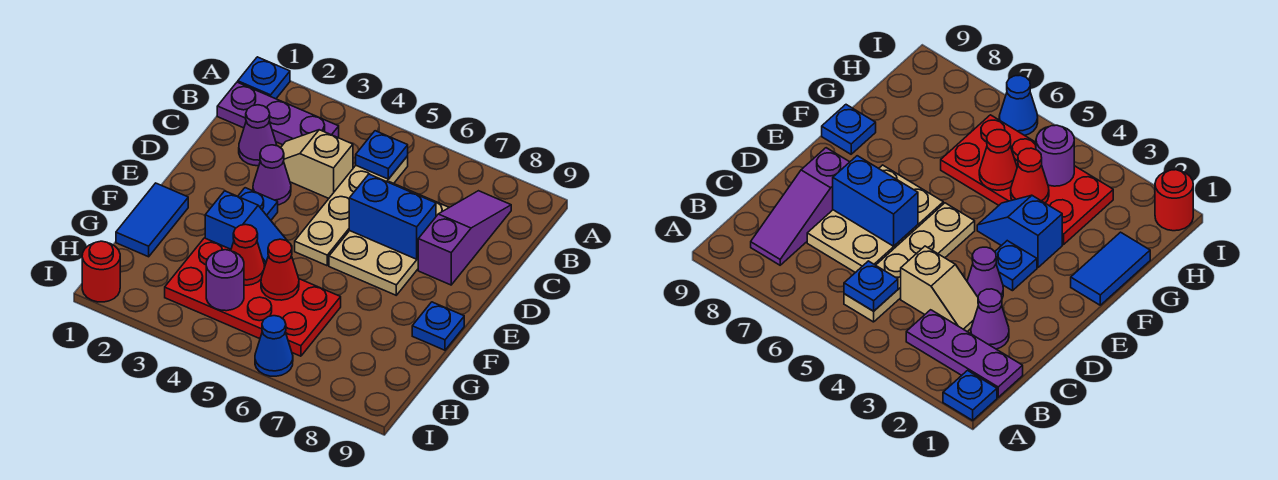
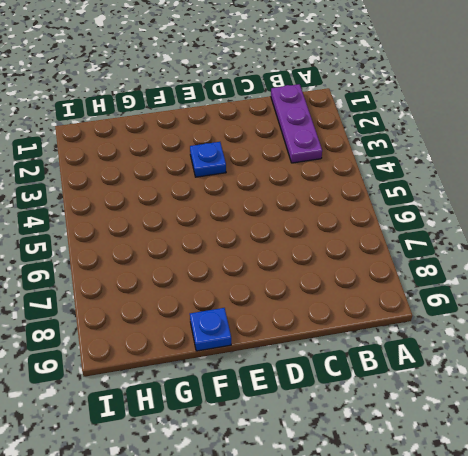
none -> blue plate A1 level 1
none -> tan plate B5:E5 level 1
none -> purple slope B8:D8 level 1 top D

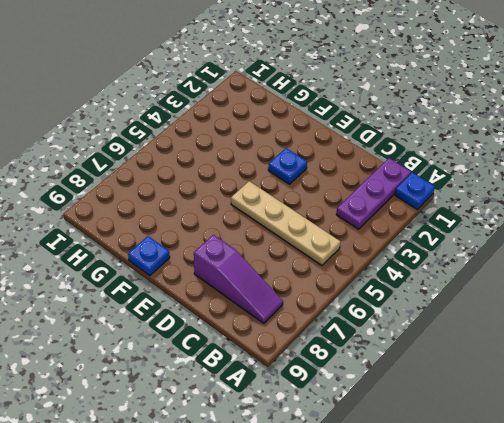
none -> purple cone C2 level 1
none -> tan slope C3:C4 level 1 top 4
none -> tan plate C6:E7 level 1

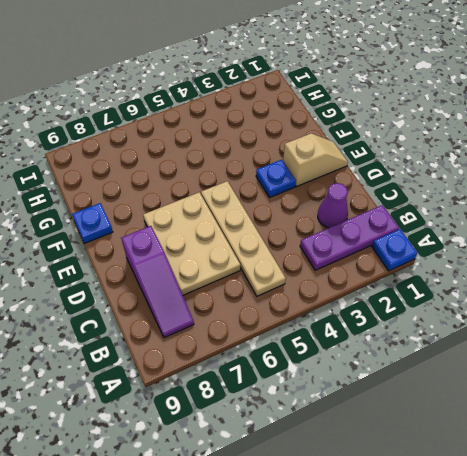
tan slope E1:E2 level 1 top 2 -> tan slope C3:C4 level 1 top 4
none -> purple cone D3 level 1
none -> blue tile F1:G1 level 1
none -> blue slope F3:F4 level 1 top 3

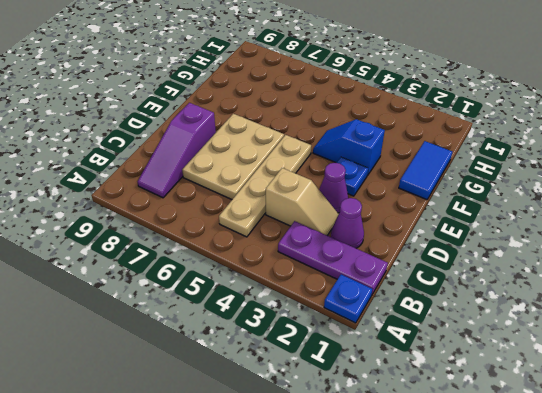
none -> blue plate F9 level 1
none -> red plate G3:H6 level 1
none -> red round brick I1 level 1

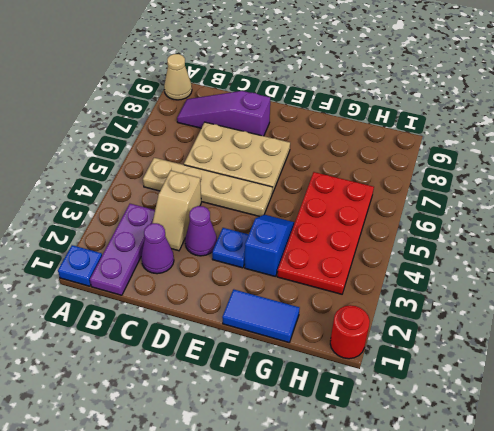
tan cone A9 level 1 -> none
none -> blue plate F9 level 1
none -> blue cone I6 level 1
none -> blue plate B5 level 2

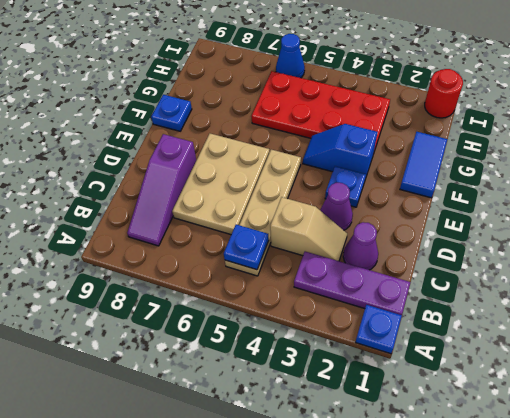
none -> blue brick D6:D7 level 2
none -> red cone G4 level 2
none -> red cone G5 level 2

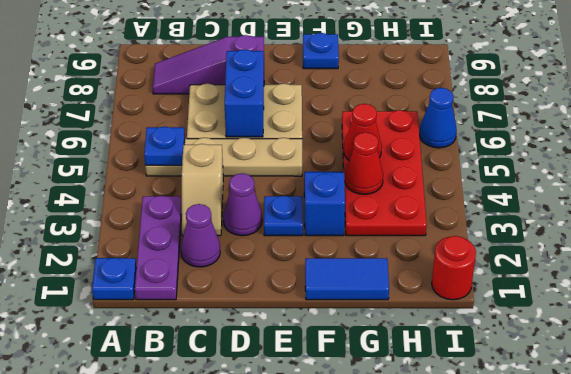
none -> purple round brick H4 level 2

